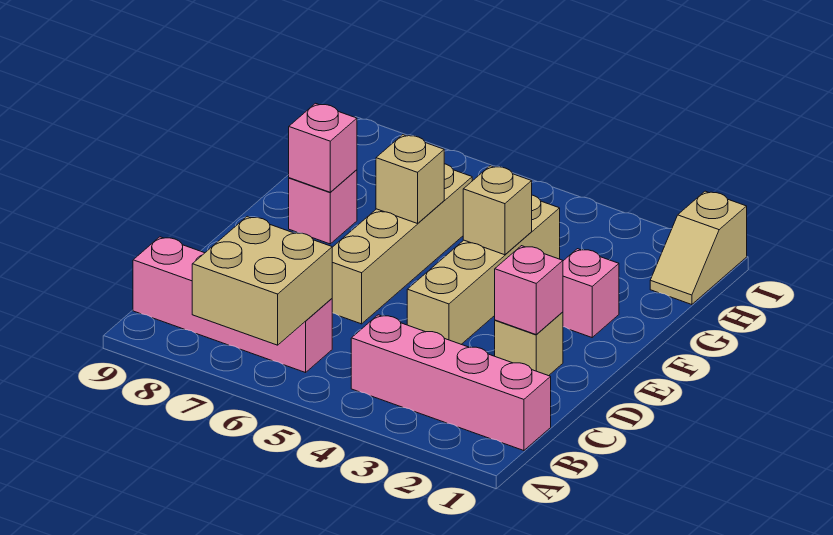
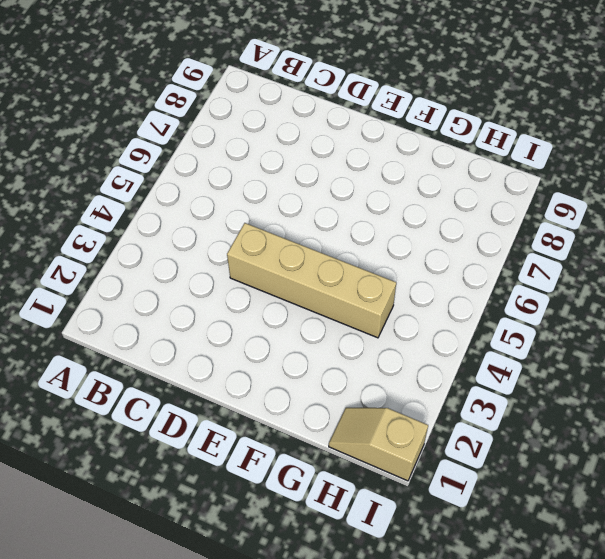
none -> pink brick B1:B4 level 1
none -> pink brick B6:B9 level 1
none -> tan brick D2 level 1

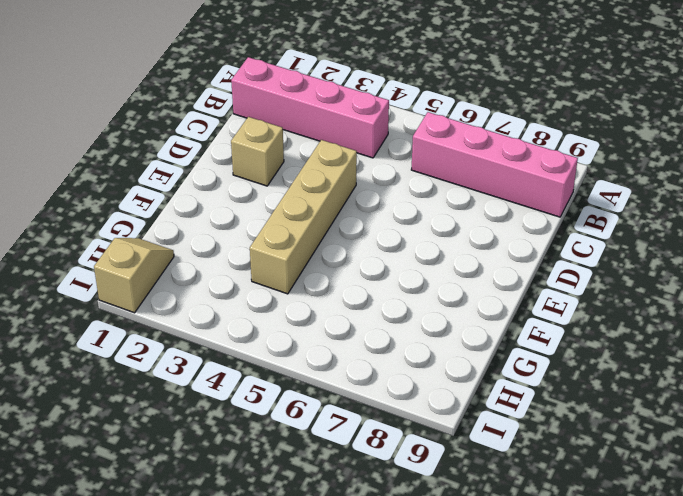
none -> tan brick D6:G6 level 1
none -> pink brick F2 level 1
none -> pink brick F8 level 1

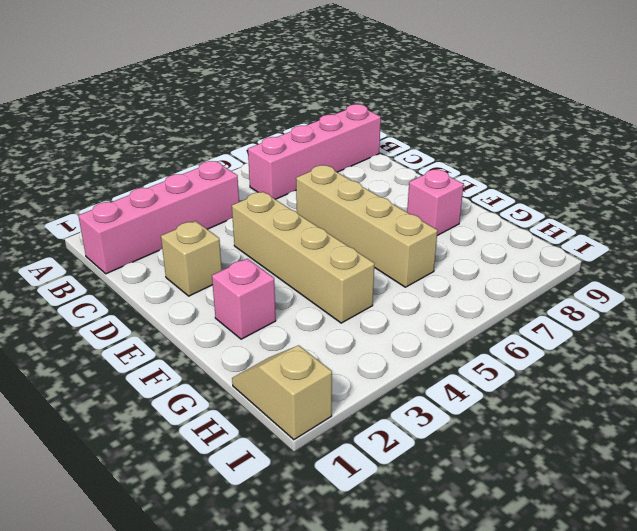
none -> tan brick A6:B7 level 2
none -> pink brick D2 level 2
none -> tan brick F4 level 2

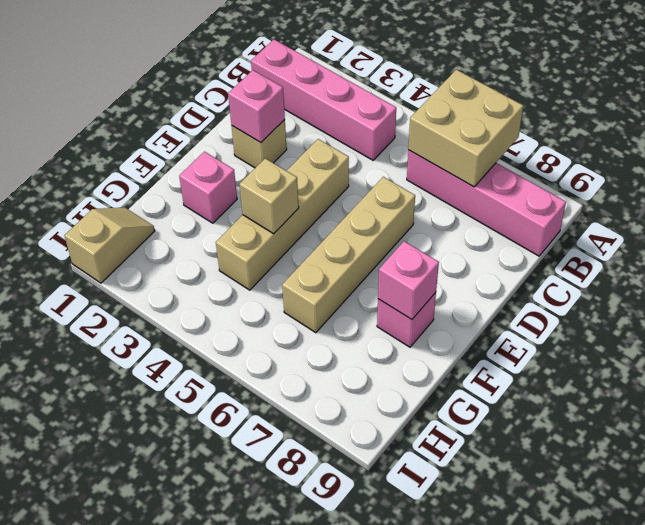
none -> tan brick F6 level 2

